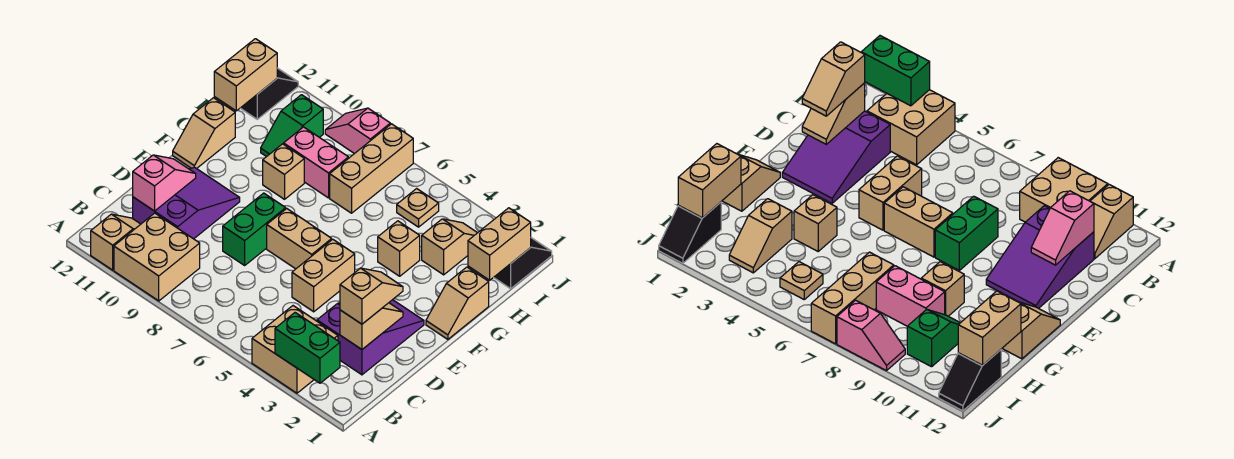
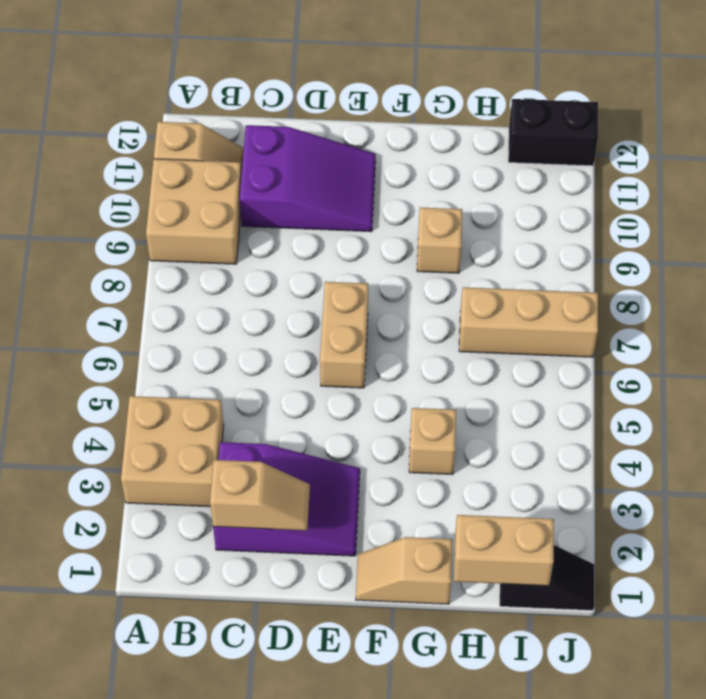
black brick I12:J12 level 1 -> black slope I12:J12 level 1 top I
none -> tan brick D5:E5 level 1
none -> green brick D8:E8 level 1
none -> tan slope F12:G12 level 1 top G

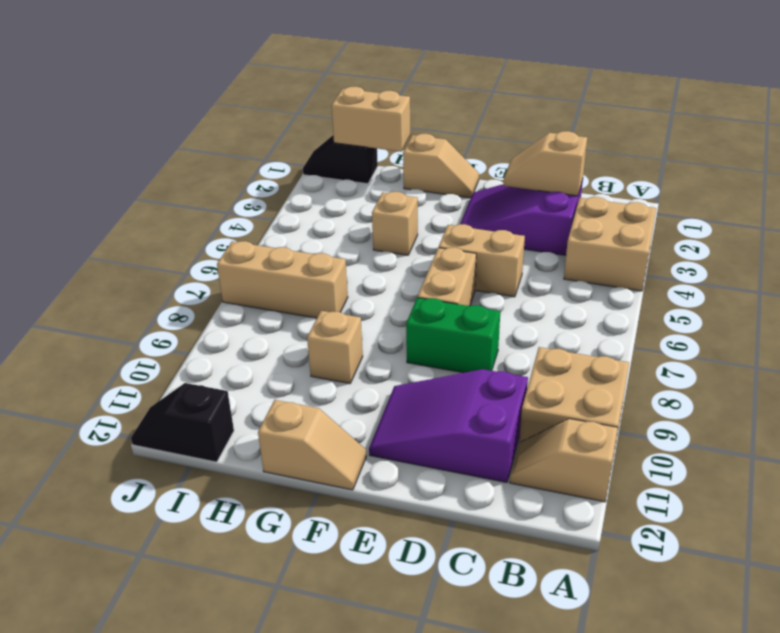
none -> tan slope H3:I3 level 1 top H
none -> pink brick H8:H9 level 1
none -> green slope H10:I10 level 1 top I

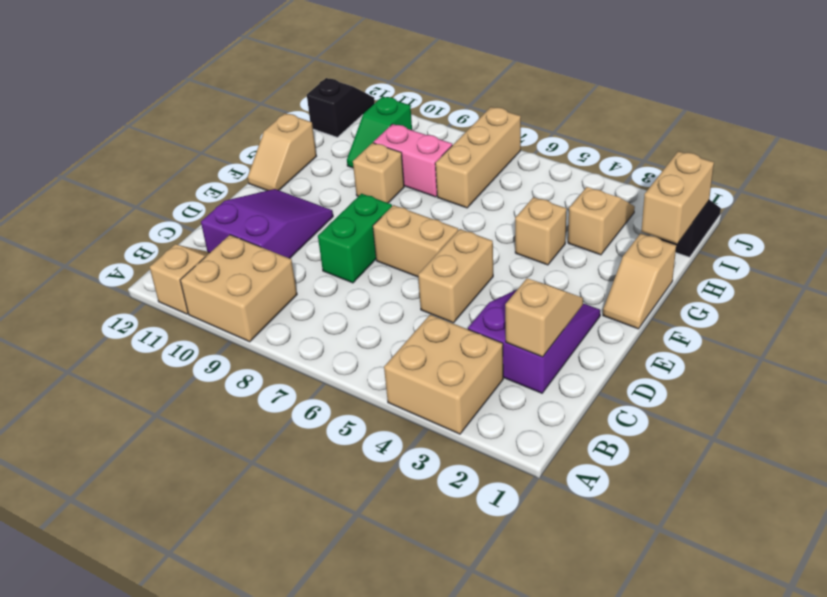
none -> tan plate I5 level 1
none -> pink slope J8:J9 level 1 top 8
none -> green brick A2:A3 level 2

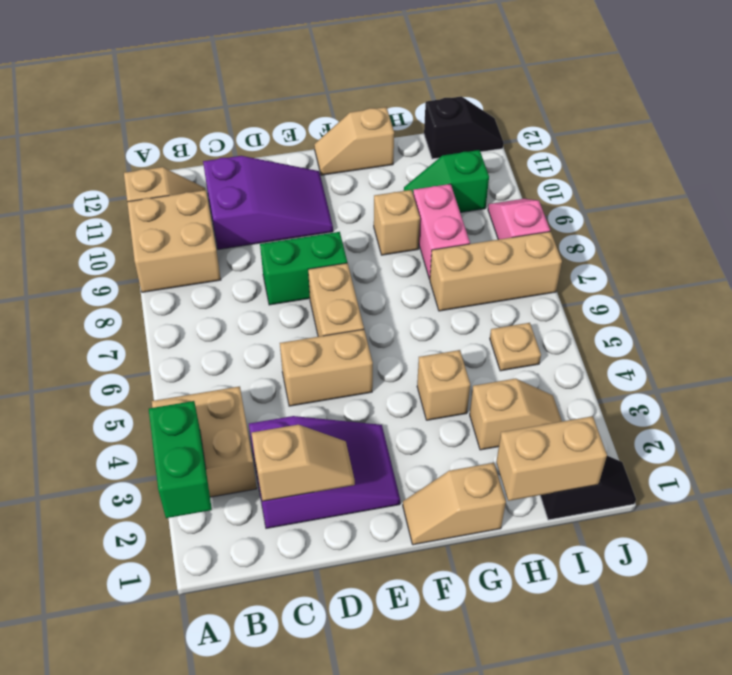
none -> pink slope C11:D11 level 2 top C
none -> tan brick H12:I12 level 2
none -> tan slope C2:D2 level 3 top C

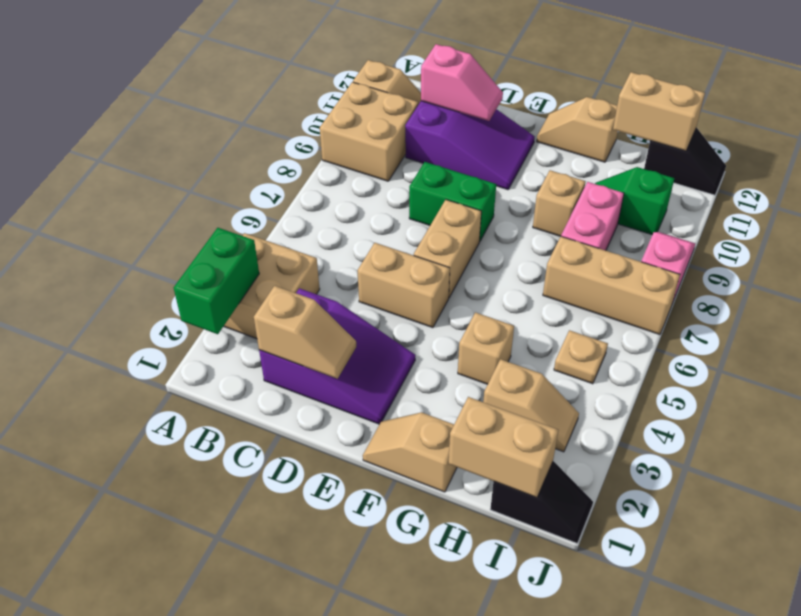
none -> tan slope C2:D2 level 3 top C

